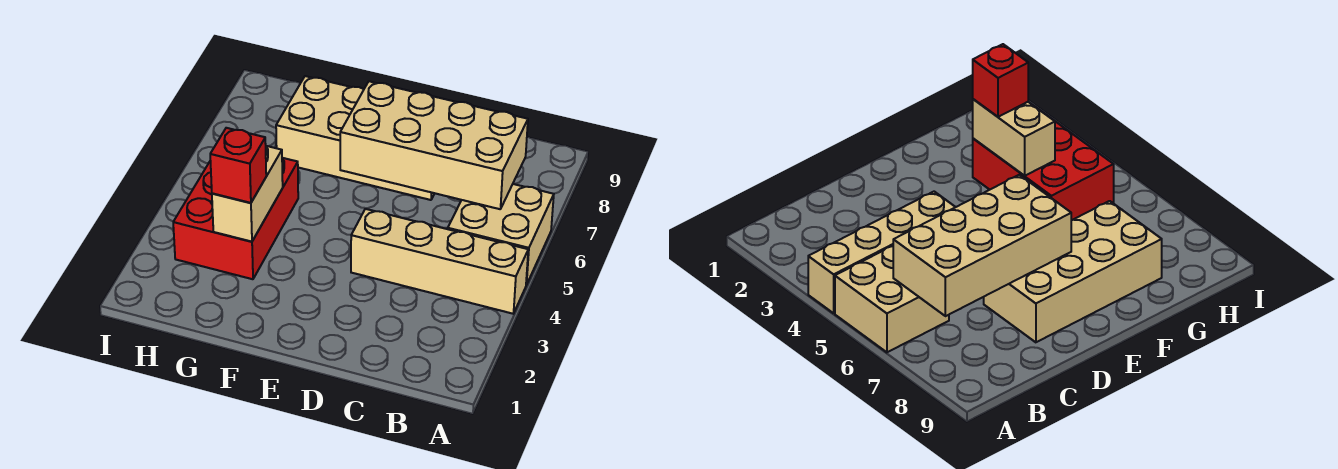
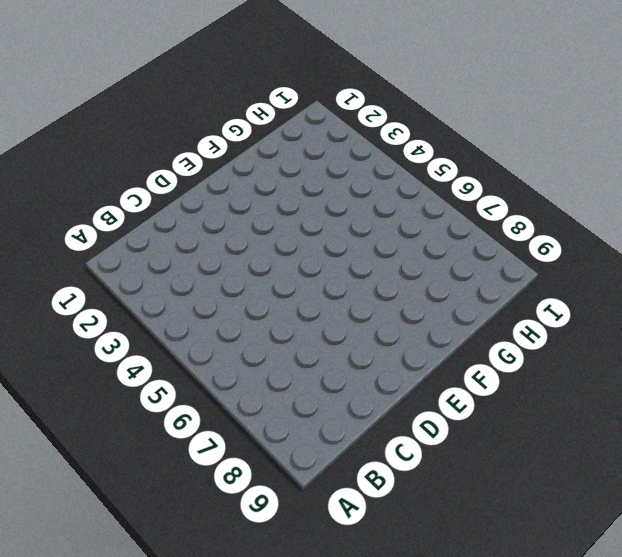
none -> tan brick A4:D4 level 1
none -> tan brick A5:B6 level 1

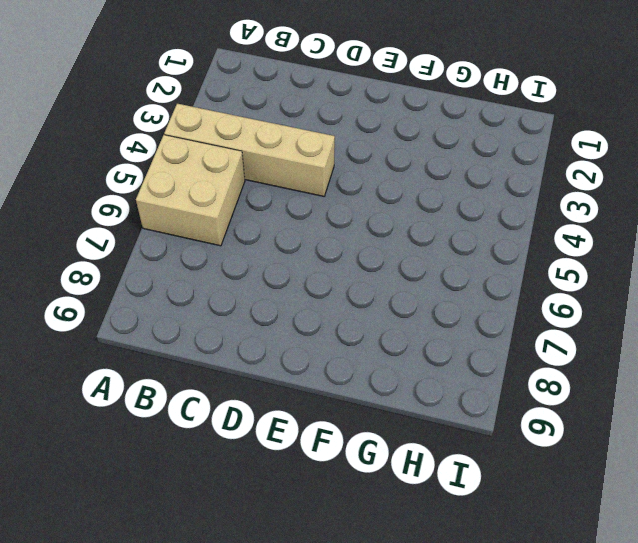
none -> tan brick D7:G8 level 1
none -> red brick G3:H5 level 1

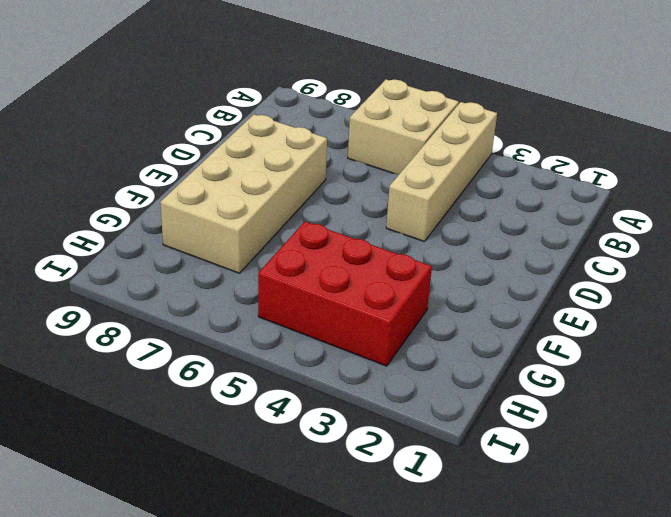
none -> tan brick B6:E7 level 2
none -> tan brick G3:G4 level 2

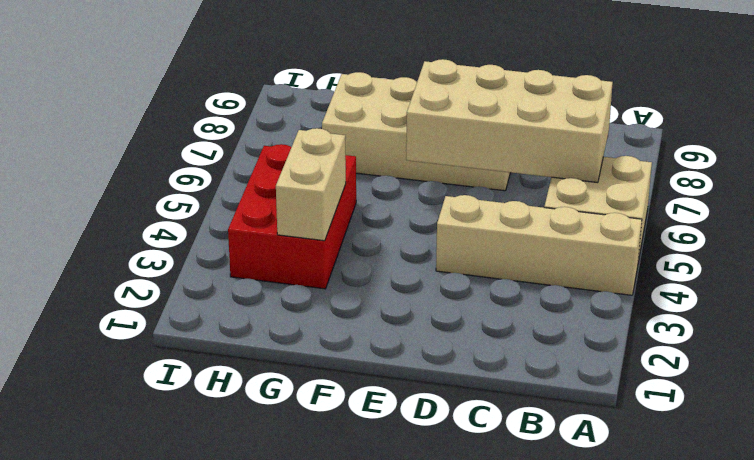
none -> red brick G3 level 3

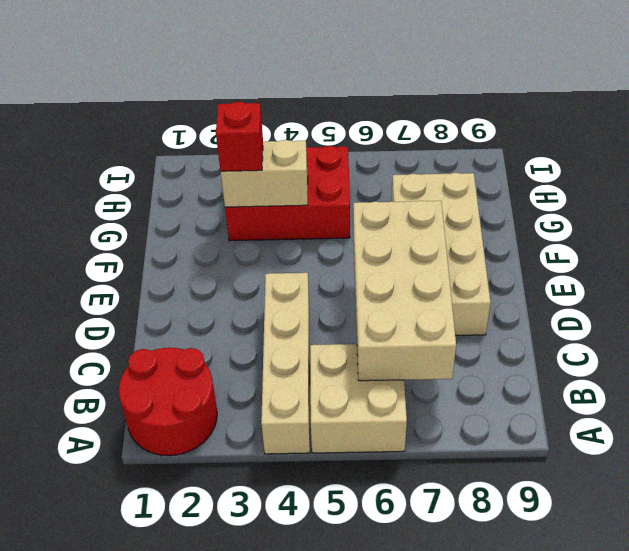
red round brick A1:B2 level 1 -> none

